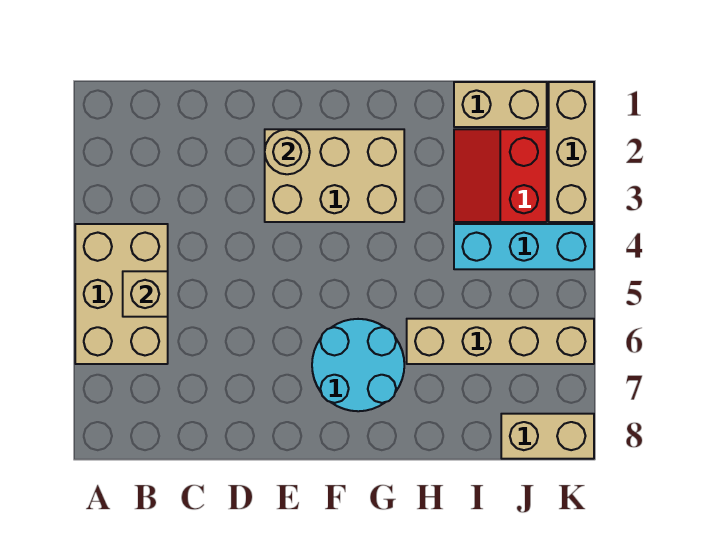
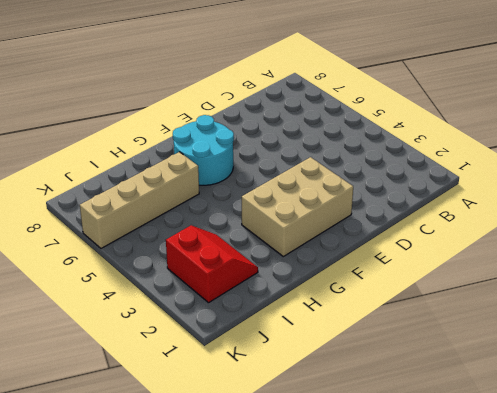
none -> tan brick A4:B6 level 1
none -> tan brick I1:J1 level 1

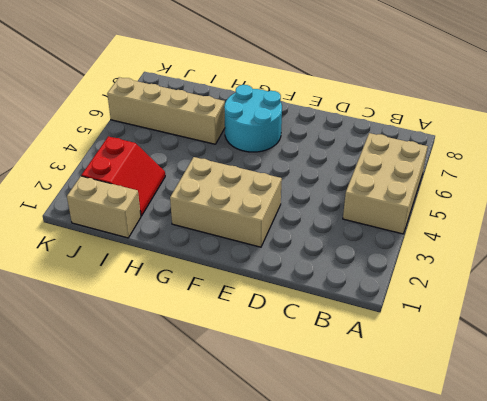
none -> cyan brick I4:K4 level 1
none -> tan brick J8:K8 level 1

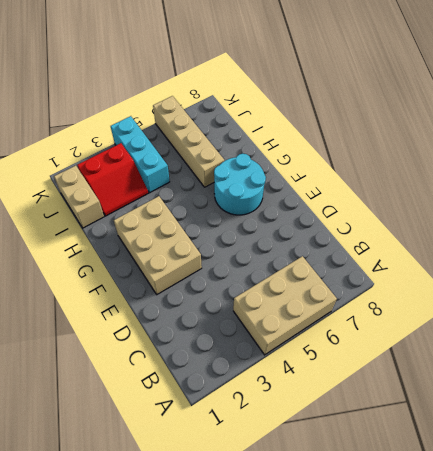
none -> tan brick J8:K8 level 1
none -> tan brick K1:K3 level 1

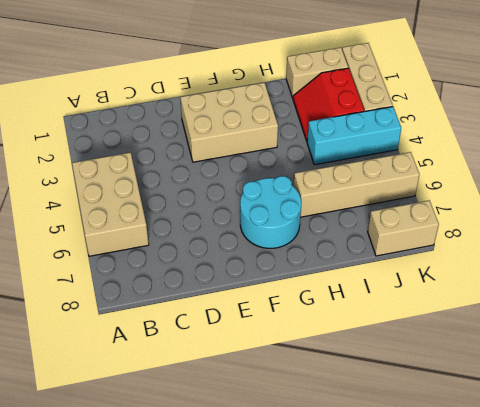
none -> tan brick B5 level 2
none -> tan round brick E2 level 2

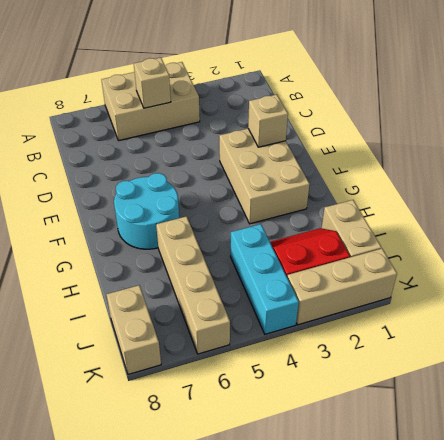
tan brick E2 level 2 -> tan round brick E2 level 2

